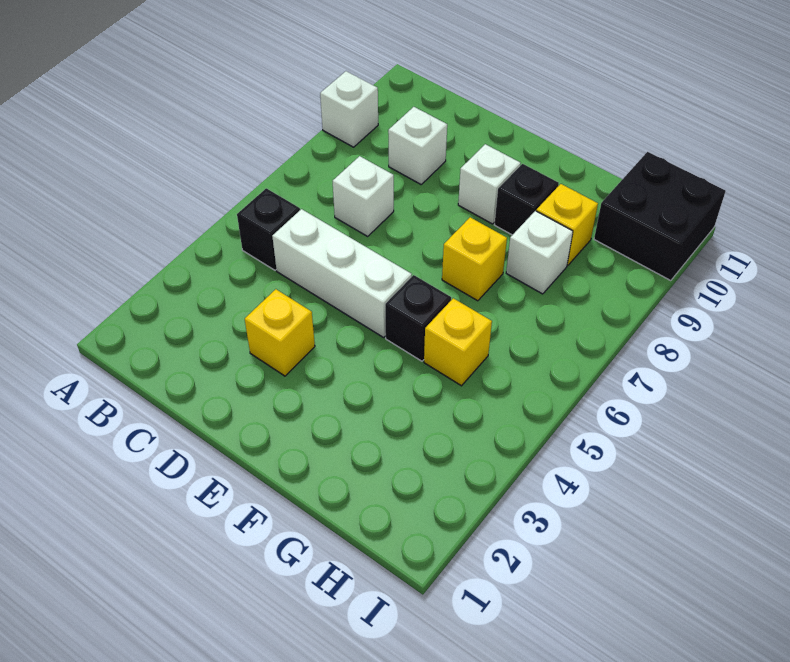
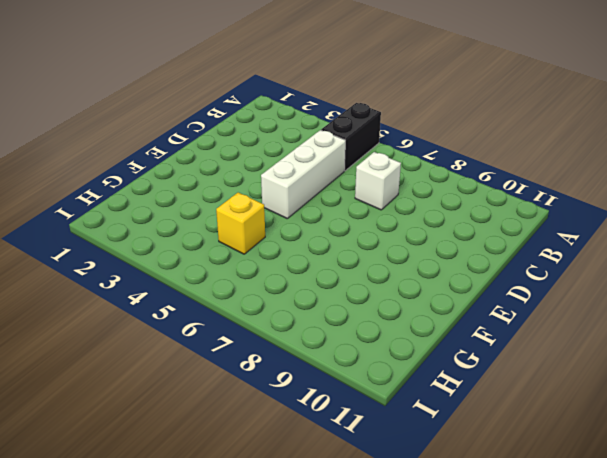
black brick A5:B5 level 1 -> black brick B5 level 1
none -> white brick A9 level 1
none -> white brick C9 level 1
none -> yellow brick D3 level 1

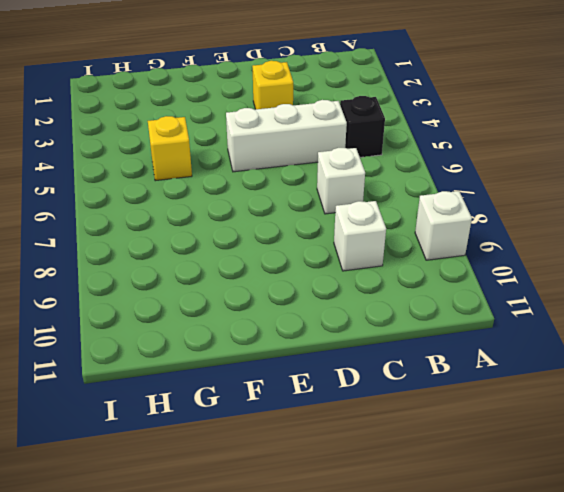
none -> white brick E9 level 1
none -> black brick F5 level 1
none -> yellow brick F7 level 1

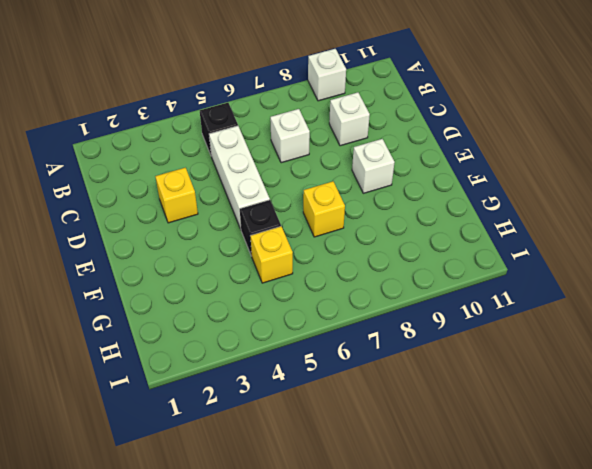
none -> black brick F9 level 1
none -> white brick G8 level 1
none -> yellow brick G9 level 1

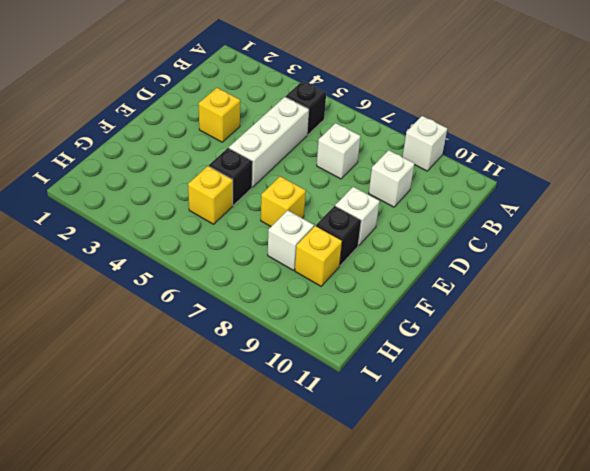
none -> black brick H10:I11 level 1

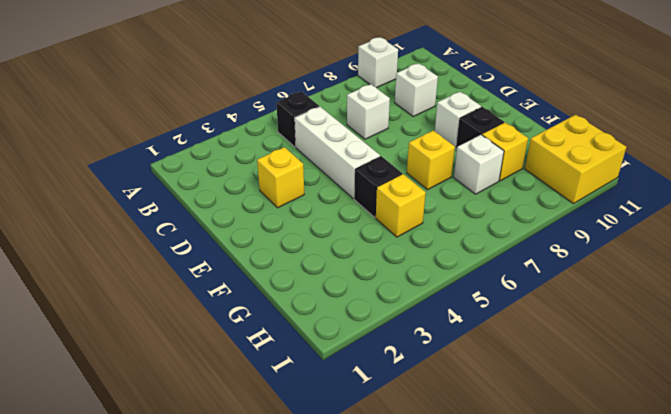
yellow brick H10:I11 level 1 -> black brick H10:I11 level 1

